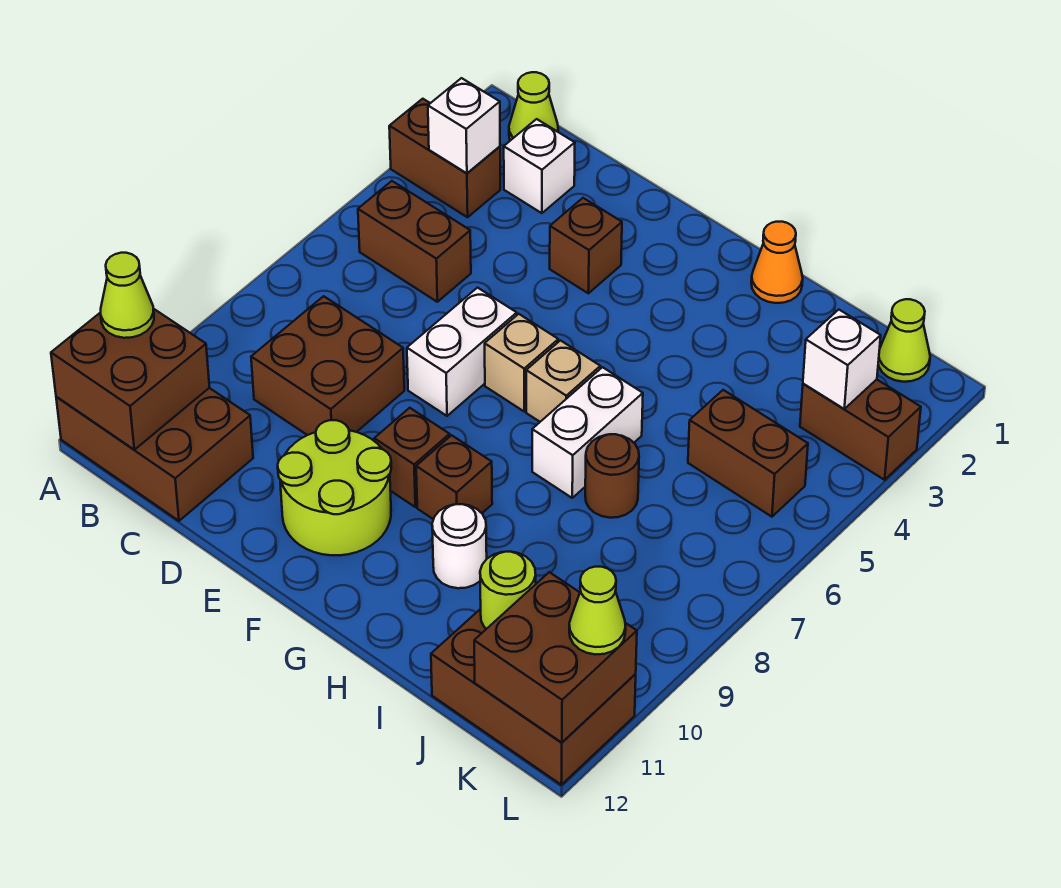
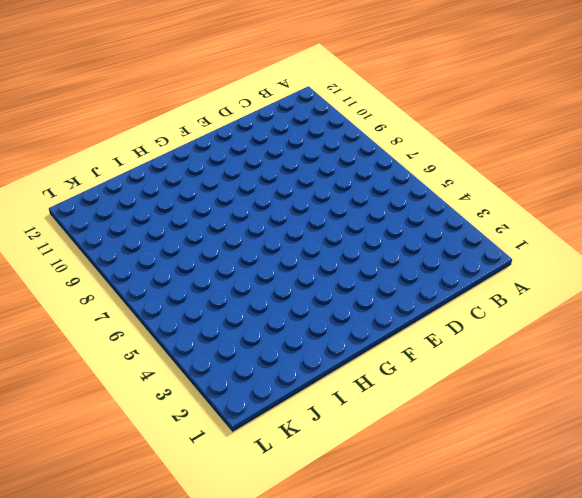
none -> brown brick A3:B3 level 1
none -> brown brick A11:C12 level 1
none -> lime cone B1 level 1

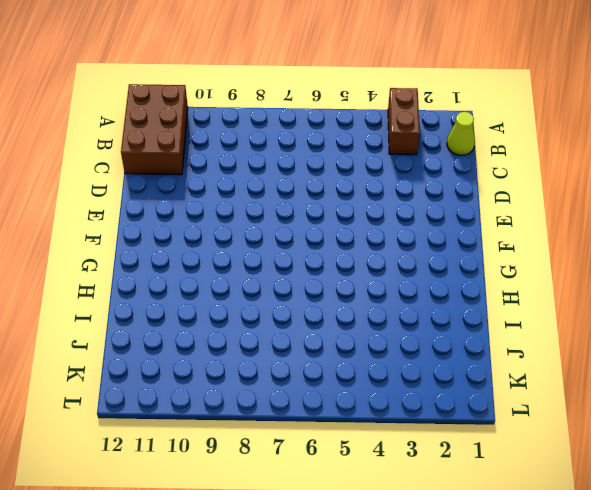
none -> brown brick B5:C5 level 1
none -> white brick C2 level 1
none -> brown brick C8:D9 level 1

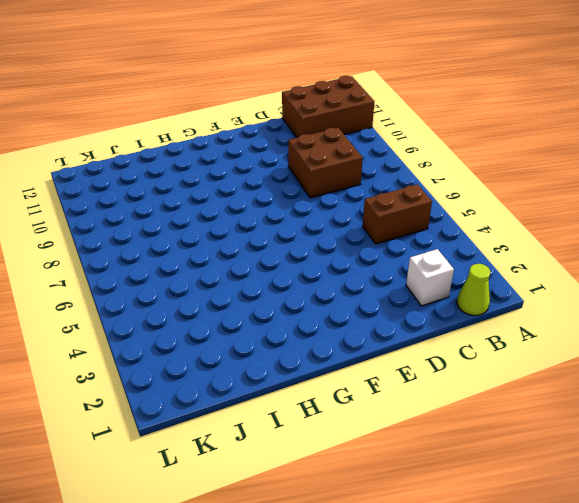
none -> brown brick A3:B3 level 1
none -> brown brick E3 level 1
none -> white brick E6:E7 level 1

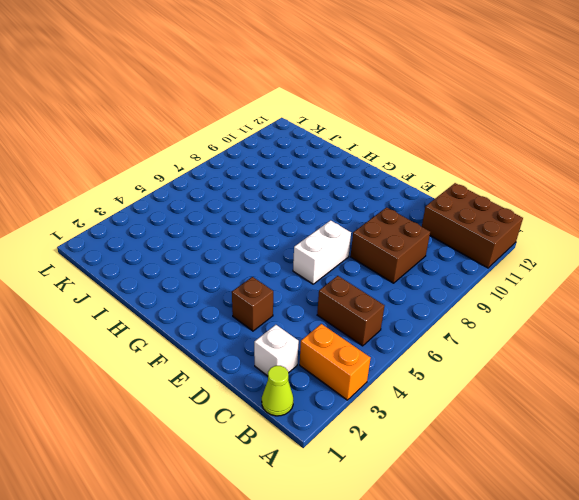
orange brick A3:B3 level 1 -> brown brick A3:B3 level 1
none -> lime round brick E10:F11 level 1
none -> tan brick F6 level 1
none -> brown brick F9 level 1

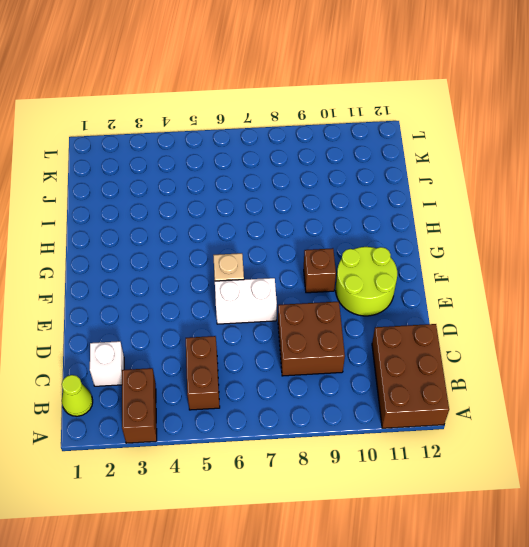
none -> brown brick E3 level 1
none -> tan brick G6 level 1
none -> brown brick G9 level 1

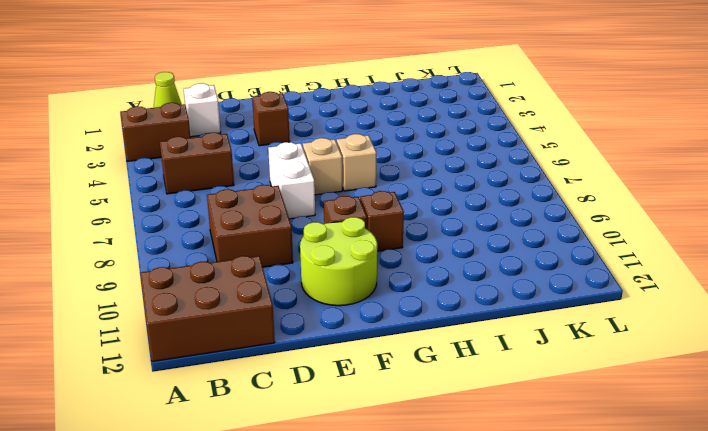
none -> orange cone H1 level 1
none -> white brick H6:H7 level 1
none -> white round brick H10 level 1

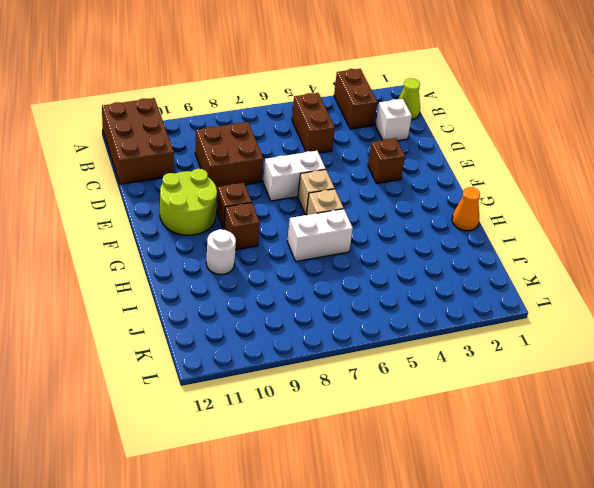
none -> brown round brick I7 level 1
none -> brown brick J5:K5 level 1
none -> brown brick J11:L12 level 1

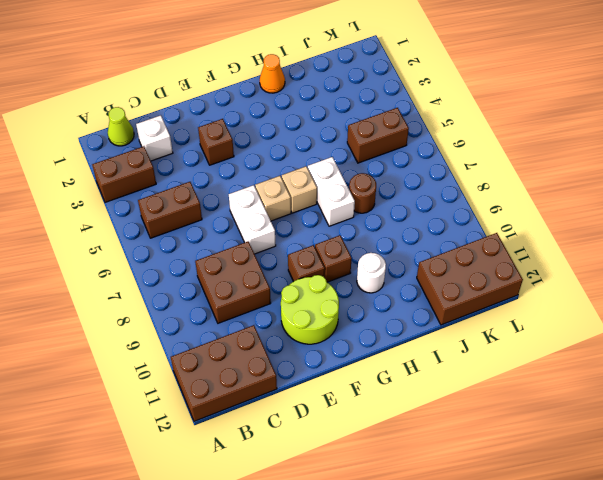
none -> lime cone K1 level 1
none -> brown brick K3:L3 level 1
none -> brown brick A11:B12 level 2

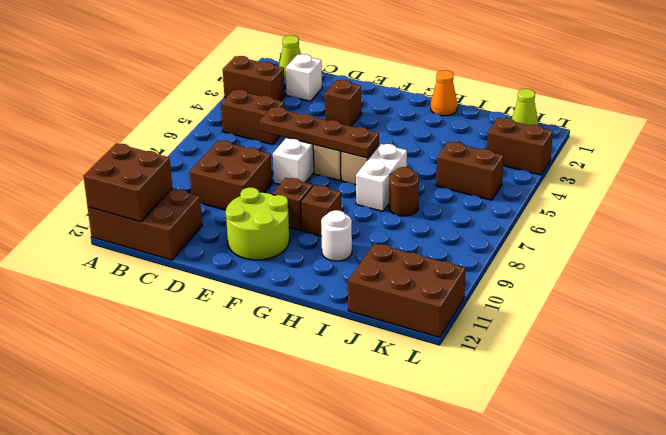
brown plate D6:G6 level 2 -> none
none -> white brick B3 level 2
none -> lime round brick J11 level 2
none -> white brick K3 level 2

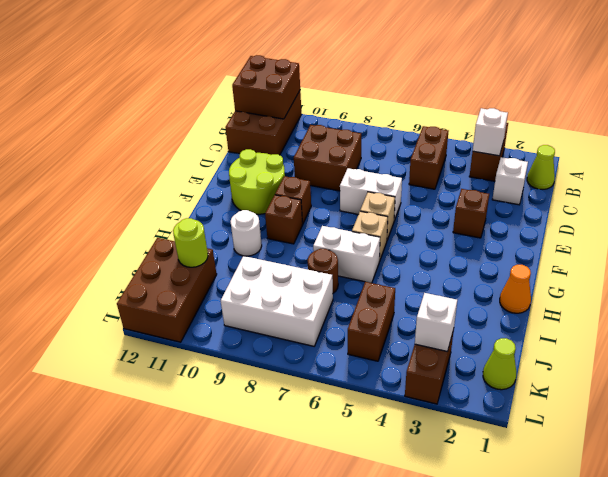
white brick J7:K9 level 1 -> none
none -> brown brick K11:L12 level 2
none -> lime cone A11 level 3
none -> lime cone L11 level 3

